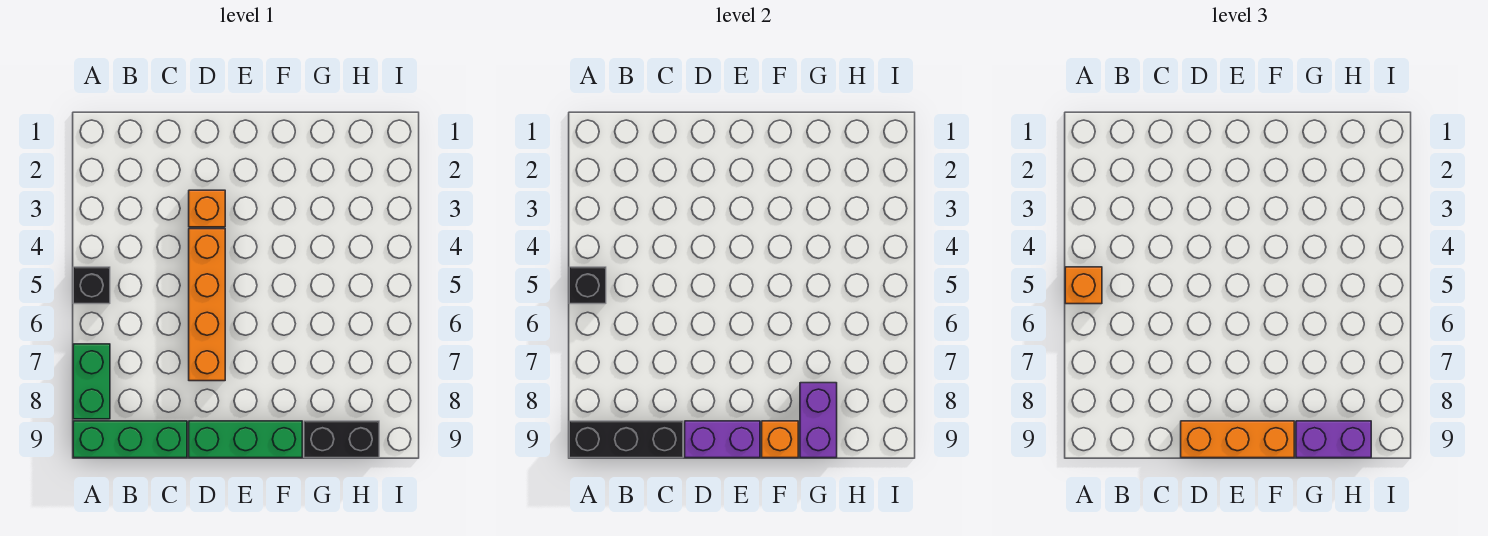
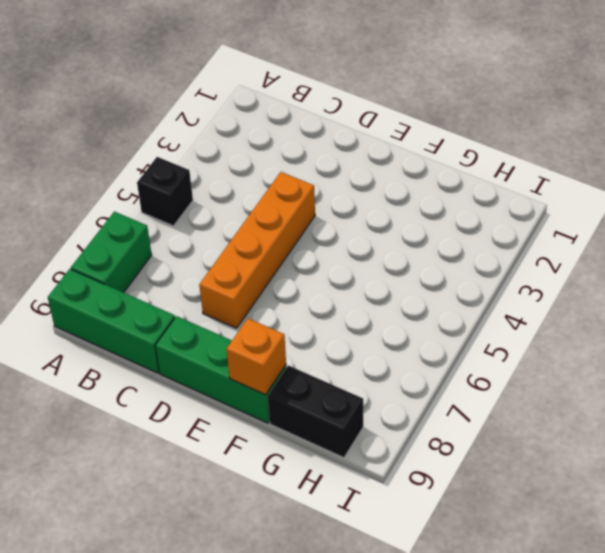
none -> orange brick D3 level 1
none -> black brick A5 level 2
none -> black brick A9:C9 level 2

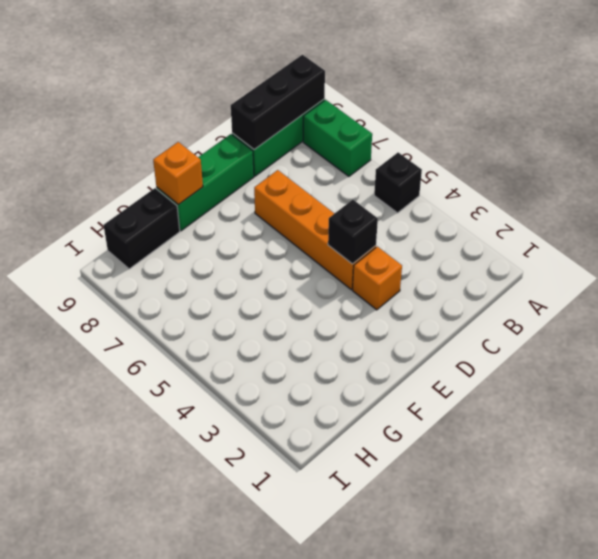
black brick D4 level 2 -> black brick A5 level 2
none -> purple brick D9:E9 level 2
none -> purple brick G8:G9 level 2
none -> orange brick A5 level 3

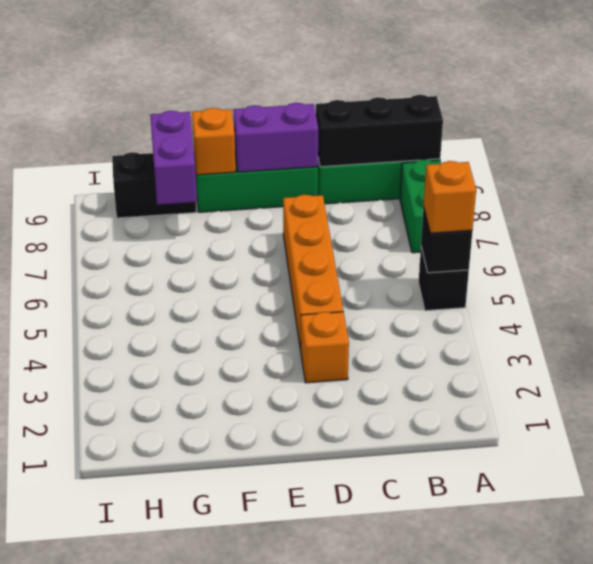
none -> orange brick D9:F9 level 3
none -> purple brick G9:H9 level 3

